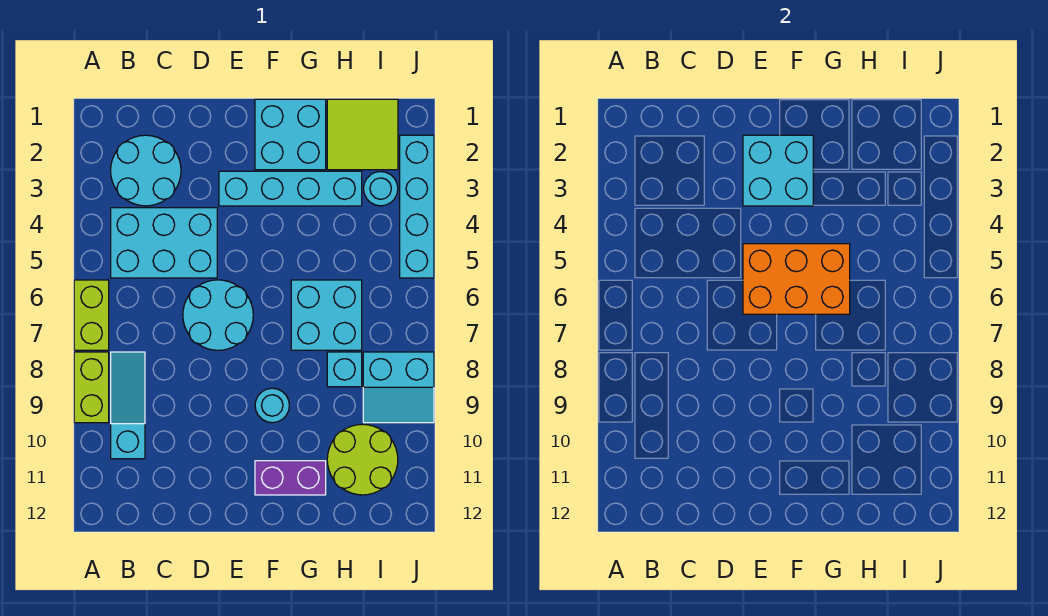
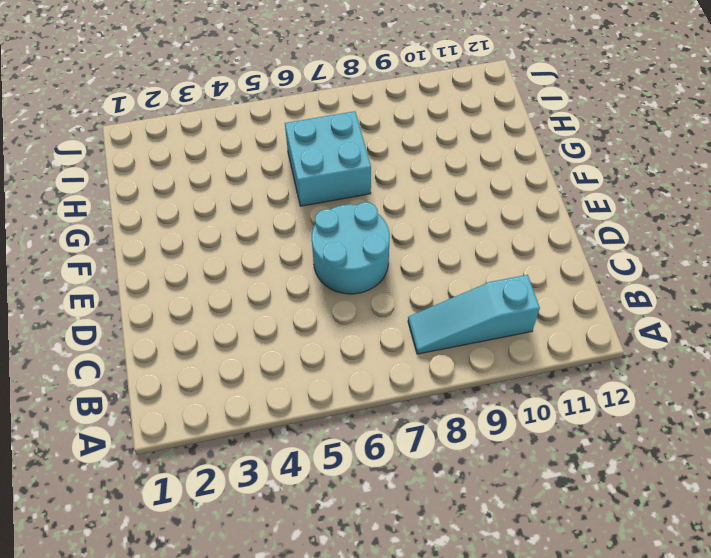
none -> lime brick A6:A7 level 1
none -> lime brick A8:A9 level 1
none -> cyan round brick B2:C3 level 1

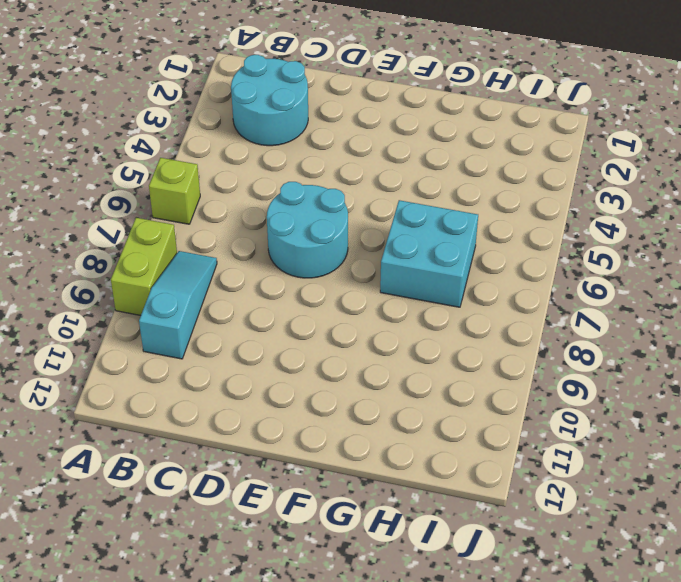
lime brick A6 level 1 -> lime brick A6:A7 level 1
none -> cyan brick B4:D5 level 1
none -> cyan brick E3:H3 level 1
none -> cyan brick F1:G2 level 1

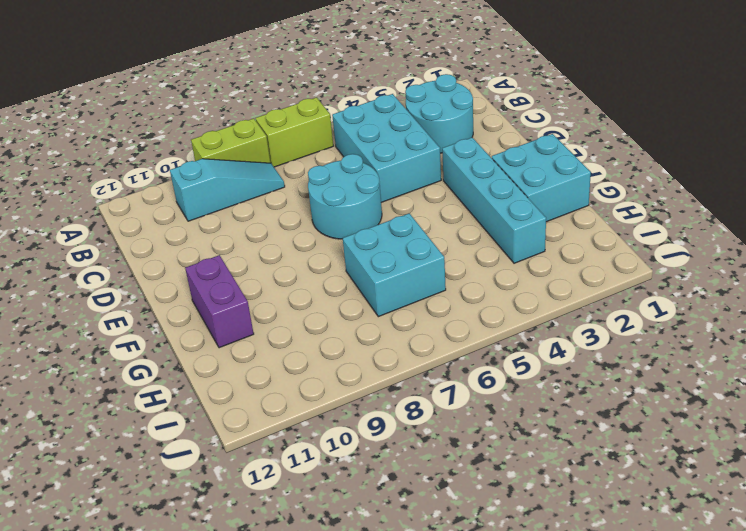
none -> cyan round brick F9 level 1
none -> lime tile H1:I2 level 1
none -> cyan brick H8 level 1

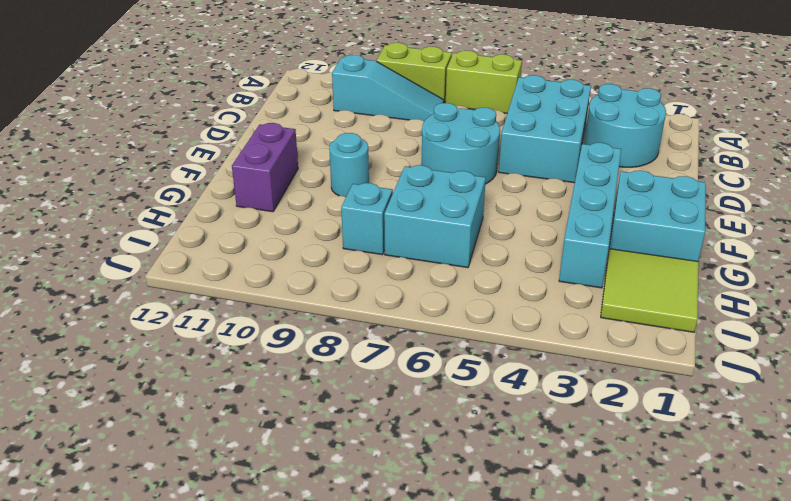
none -> lime round brick H10:I11 level 1
none -> cyan round brick I3 level 1
none -> cyan slope I8:J9 level 1 top 8

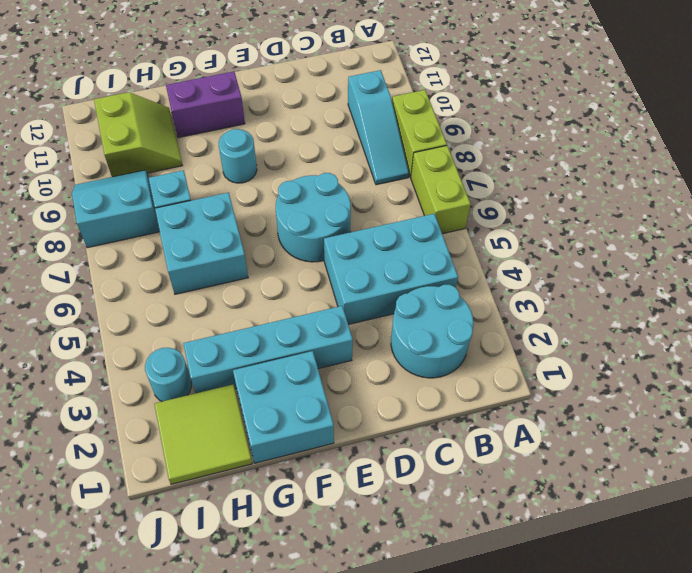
lime slope H10:I11 level 1 top I -> lime round brick H10:I11 level 1
none -> cyan brick J2:J5 level 1
none -> cyan brick E2:F3 level 2
none -> orange brick E5:G6 level 2

